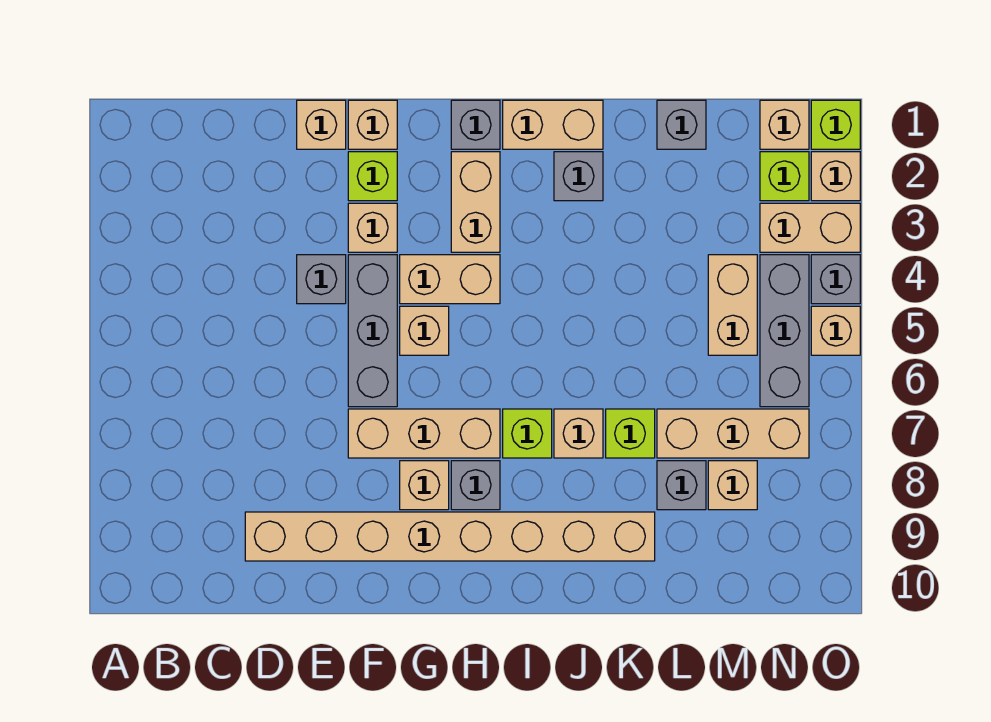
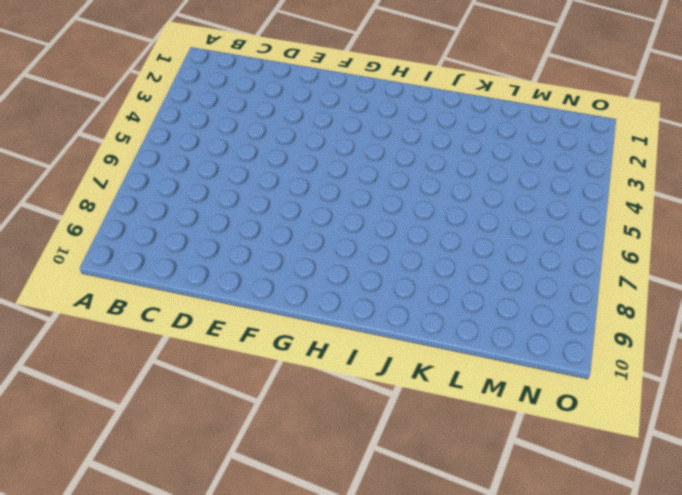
none -> tan brick D9:K9 level 1
none -> tan brick E1 level 1
none -> grey brick E4 level 1
none -> tan brick F1 level 1

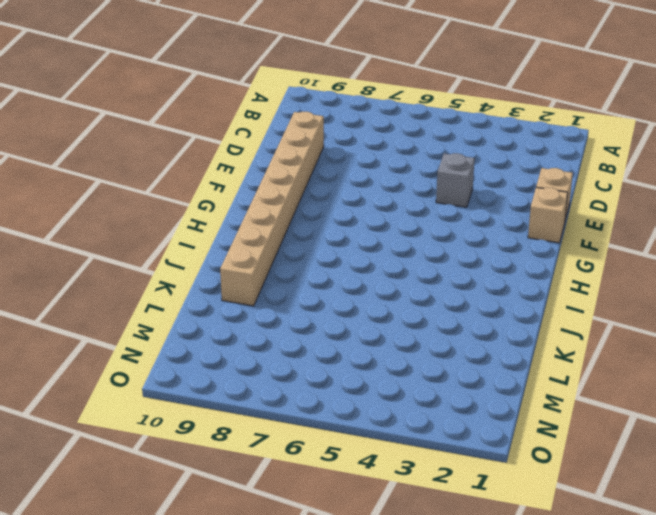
none -> lime brick F2 level 1
none -> tan brick F3 level 1
none -> grey brick F4:F6 level 1
none -> tan brick F7:H7 level 1

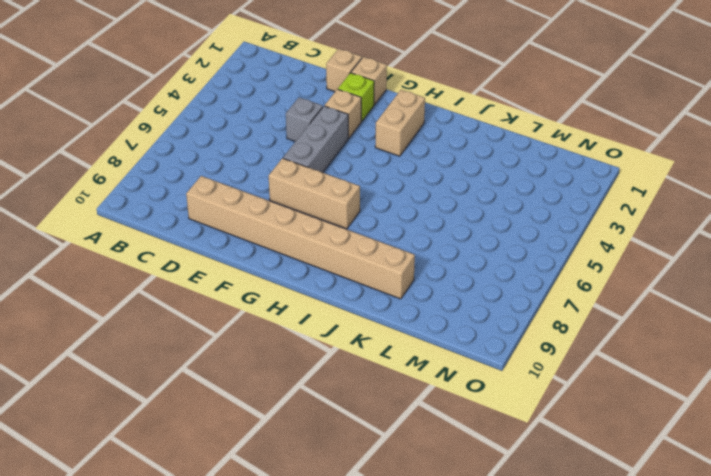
none -> tan brick G4:H4 level 1
none -> tan brick G5 level 1
none -> tan brick G8 level 1
none -> grey brick H1 level 1

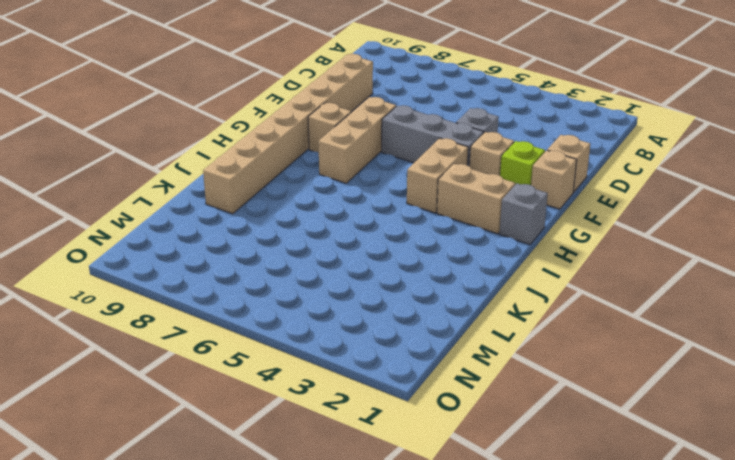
none -> tan brick G5 level 1
none -> grey brick H8 level 1
none -> tan brick I1:J1 level 1
none -> lime brick I7 level 1

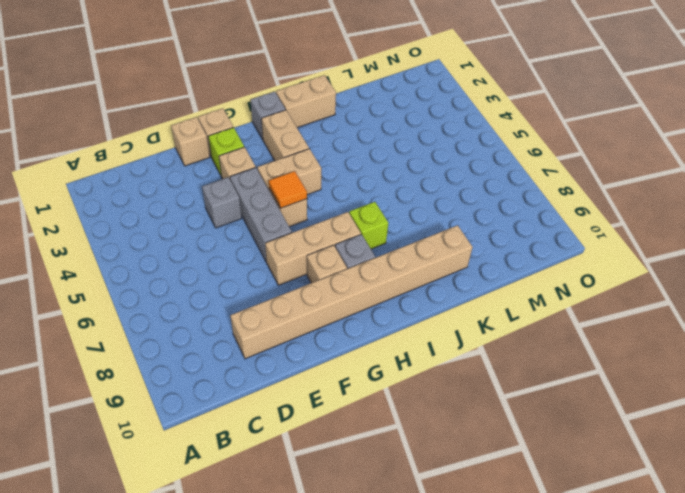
orange tile G5 level 2 -> none
none -> grey brick J2 level 1
none -> tan brick J7 level 1
none -> lime brick K7 level 1
none -> grey brick L1 level 1

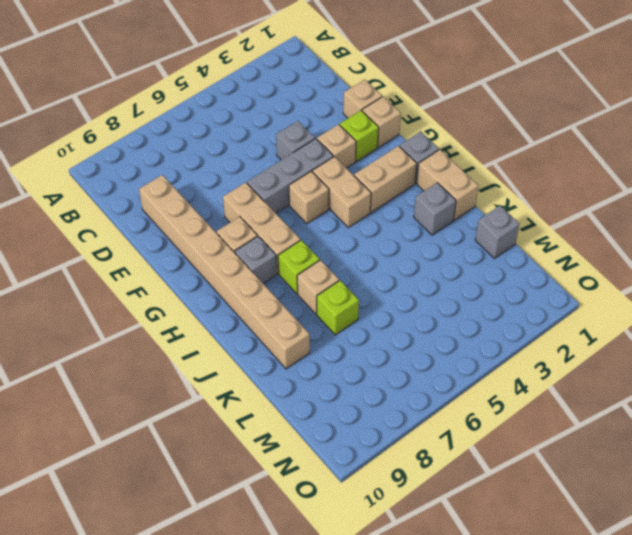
none -> tan brick L7:N7 level 1
none -> grey brick L8 level 1
none -> tan brick M4:M5 level 1
none -> tan brick M8 level 1

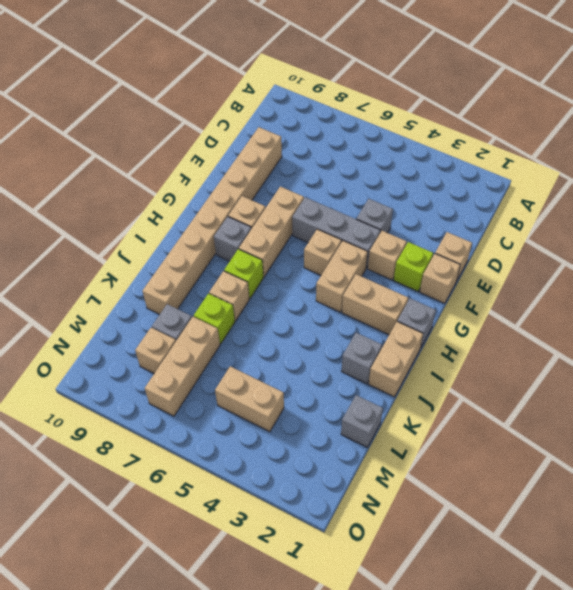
none -> tan brick N1 level 1
none -> lime brick N2 level 1
none -> tan brick N3:O3 level 1
none -> grey brick N4:N6 level 1

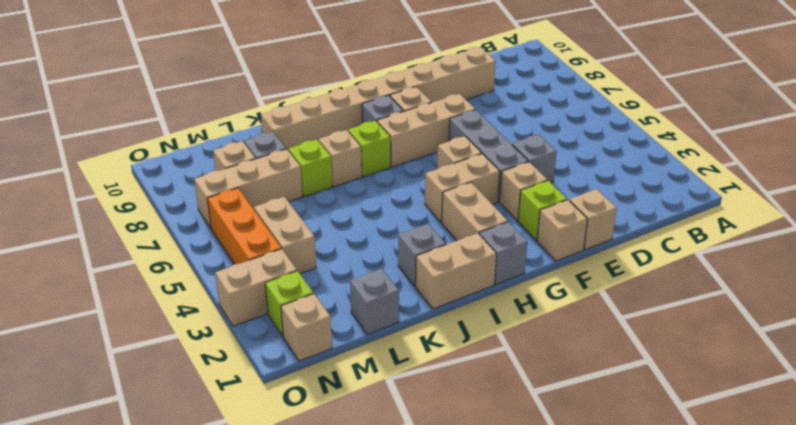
orange brick N4:N6 level 1 -> grey brick N4:N6 level 1
none -> lime brick O1 level 1
none -> tan brick O2 level 1
none -> grey brick O4 level 1
none -> tan brick O5 level 1

